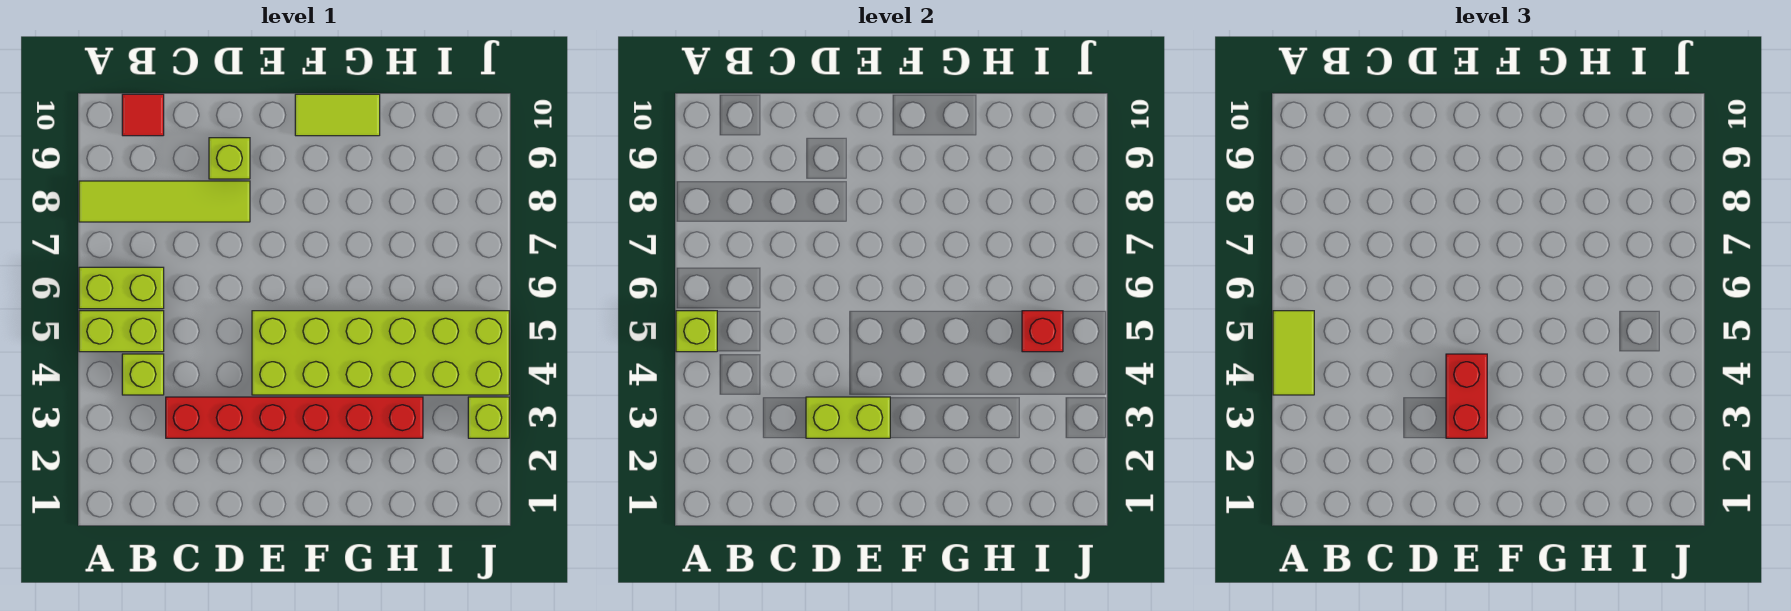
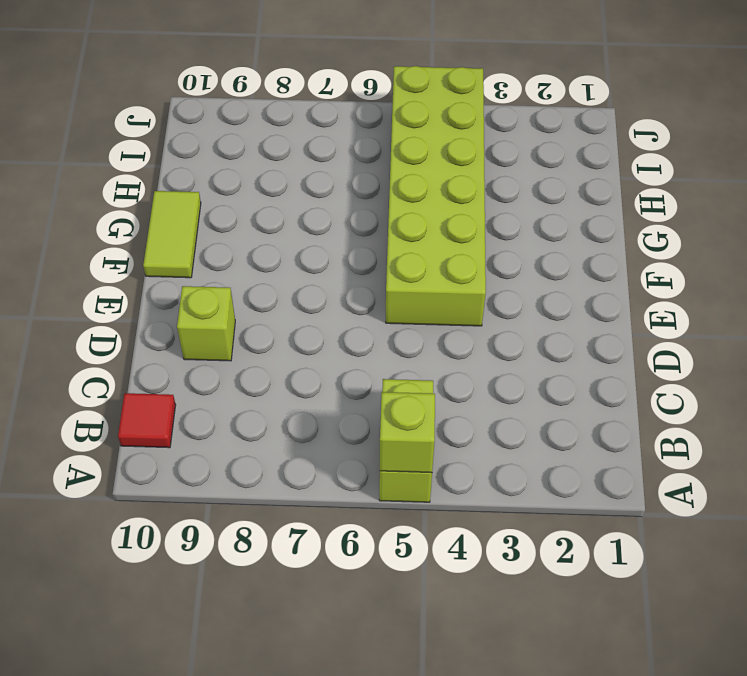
none -> lime brick A6:B6 level 1
none -> lime tile A8:D8 level 1
none -> lime brick B4 level 1

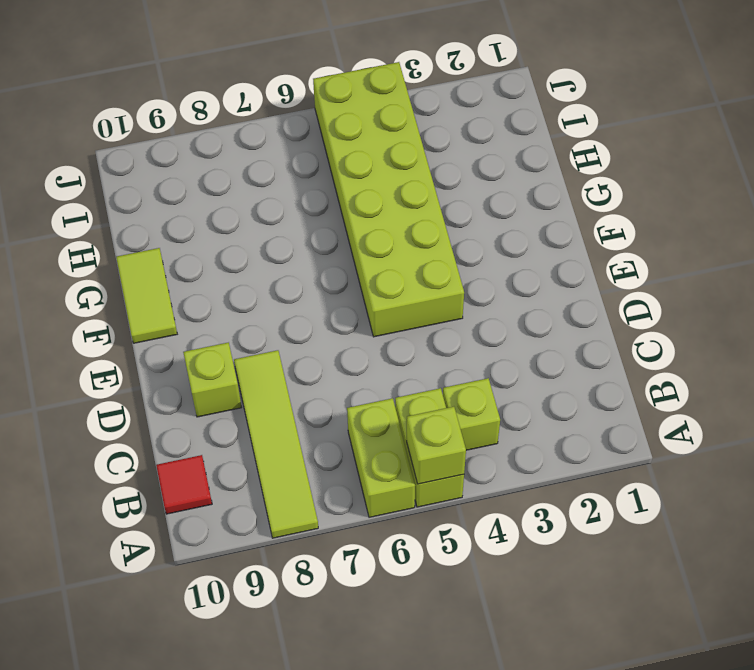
none -> red brick C3:H3 level 1
none -> lime brick J3 level 1
none -> lime brick D3:E3 level 2

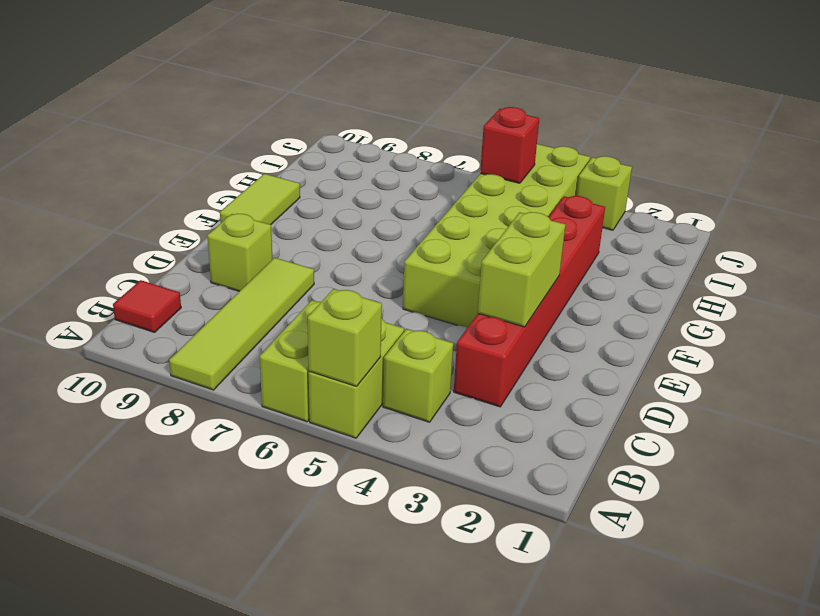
none -> lime tile A4:A5 level 3
none -> red brick E3:E4 level 3

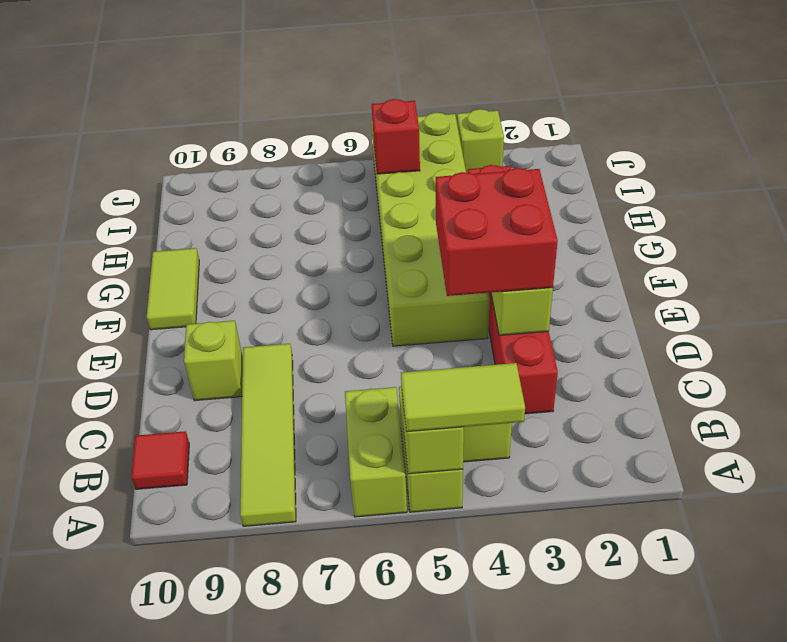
red brick D3:E4 level 3 -> red brick E3:E4 level 3

